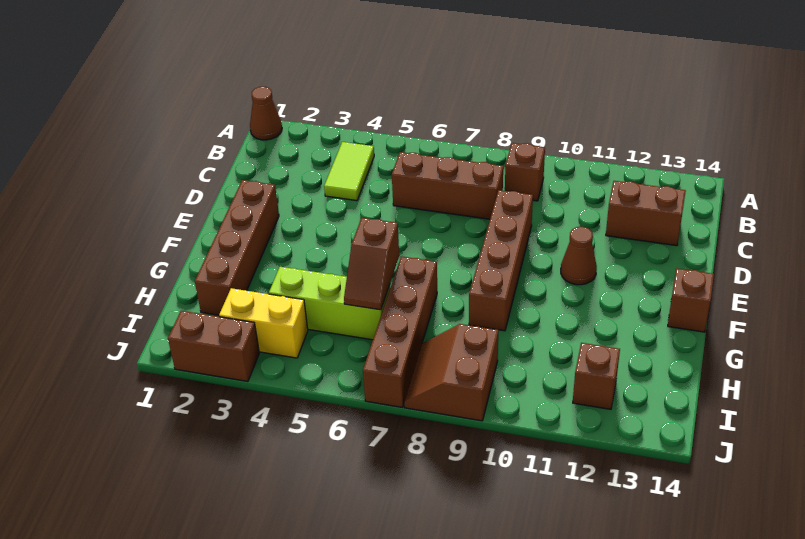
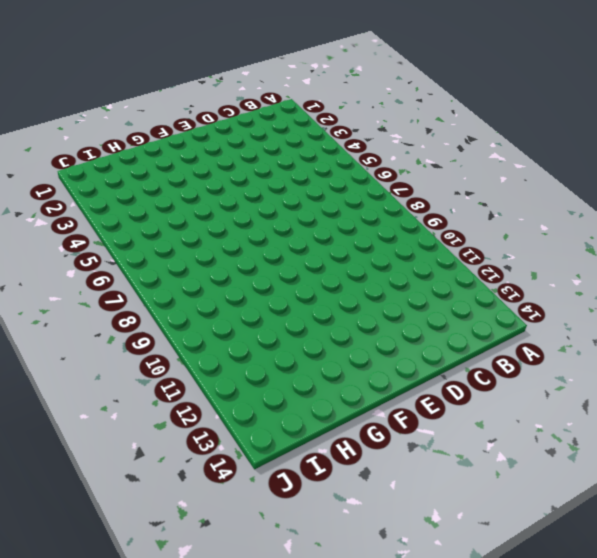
none -> brown cone A1 level 1
none -> lime tile B4:C4 level 1
none -> brown brick B9 level 1

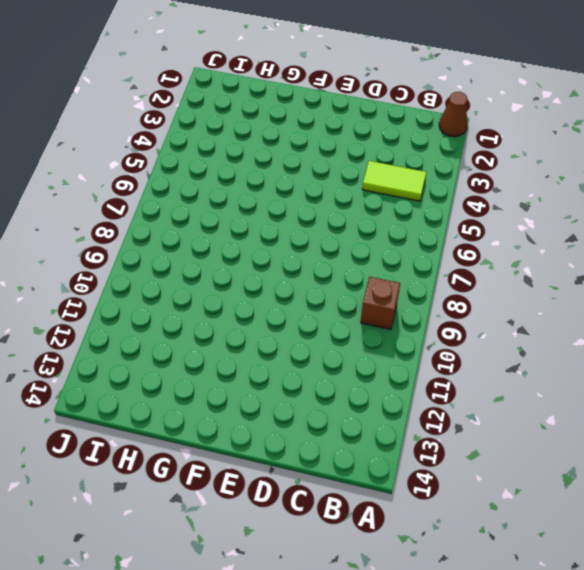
none -> brown brick C6:C8 level 1
none -> brown brick C12:C13 level 1
none -> brown brick D9:G9 level 1

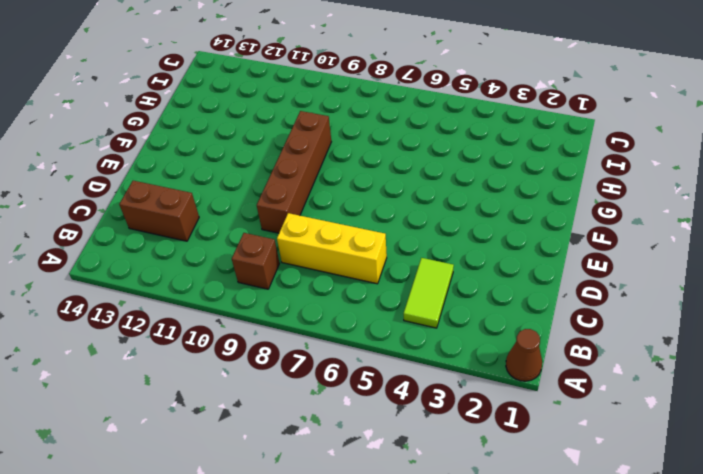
yellow brick C6:C8 level 1 -> brown brick C6:C8 level 1
none -> brown brick E2:H2 level 1
none -> brown cone E11 level 1
none -> brown brick F14 level 1

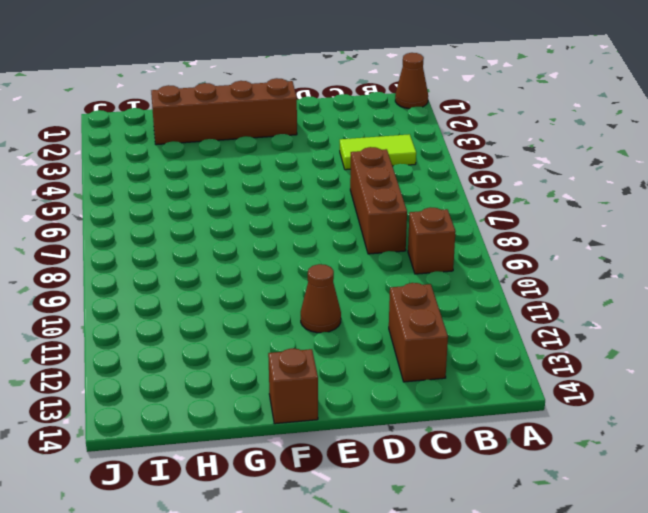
none -> brown brick D9:G9 level 1
none -> brown brick G7:J7 level 1
none -> lime brick H4:H6 level 1

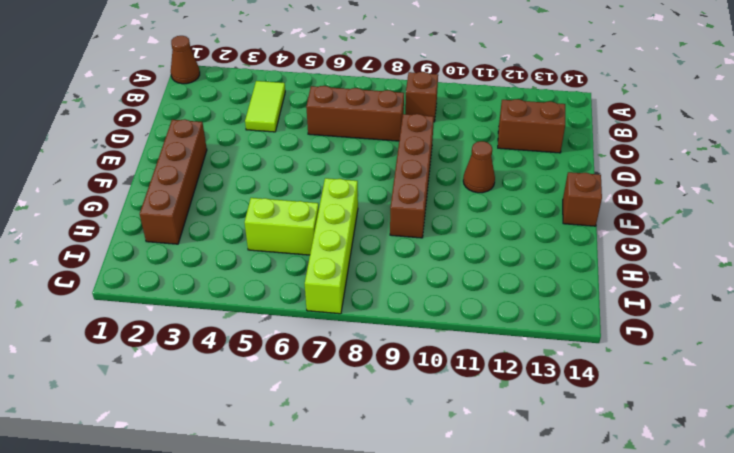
lime brick G7:J7 level 1 -> brown brick G7:J7 level 1
lime brick H5:H6 level 1 -> lime brick H4:H6 level 1
none -> yellow brick I3:I4 level 1
none -> brown slope I8:J9 level 1 top 9
none -> brown brick I12 level 1

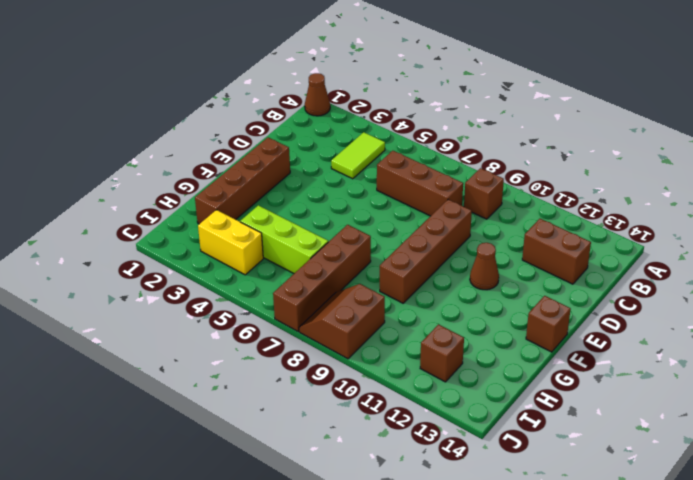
none -> brown brick J2:J3 level 1
none -> brown slope G6:H6 level 2 top G

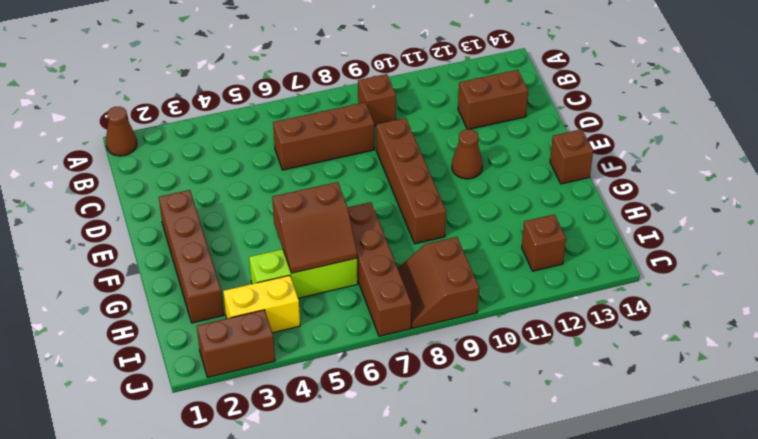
brown slope G5:H6 level 2 top G -> brown slope G6:H6 level 2 top G
none -> lime tile B4:C4 level 1

